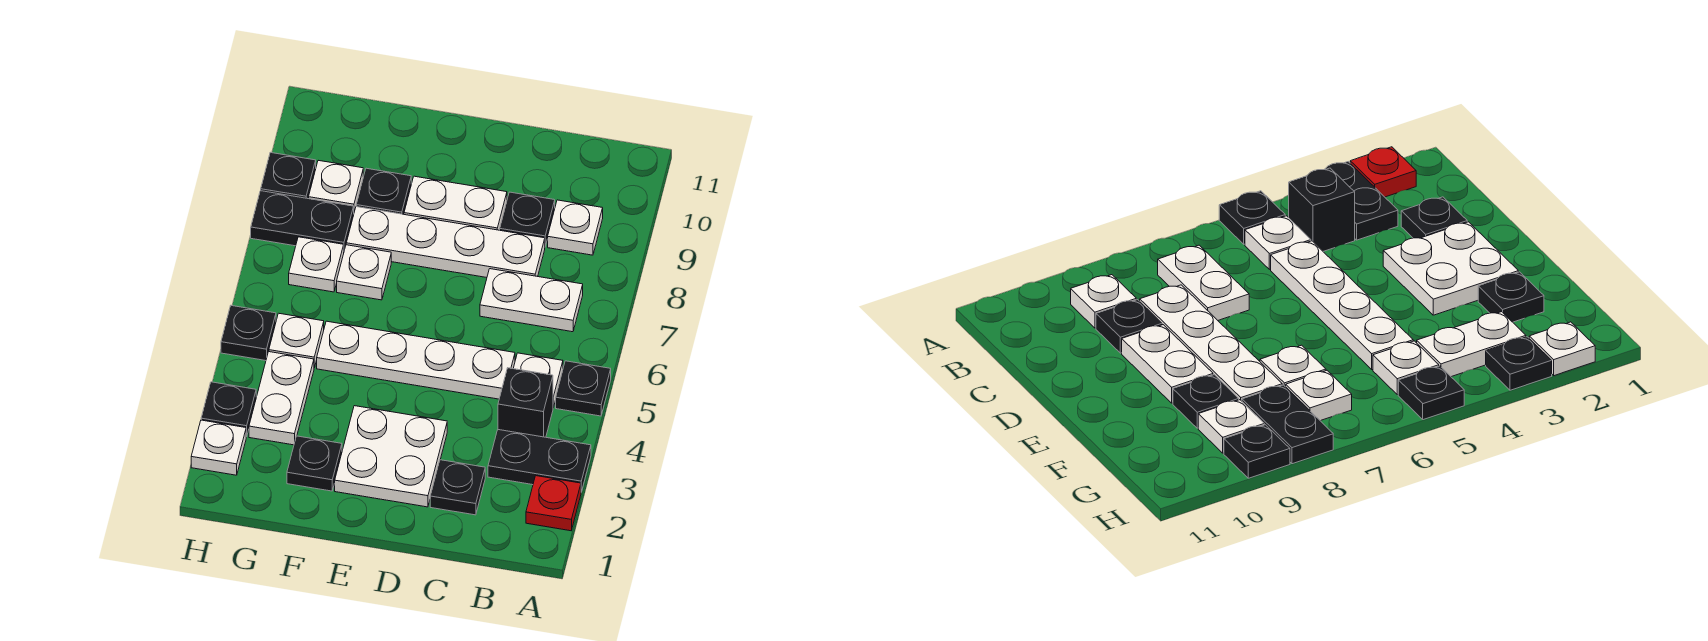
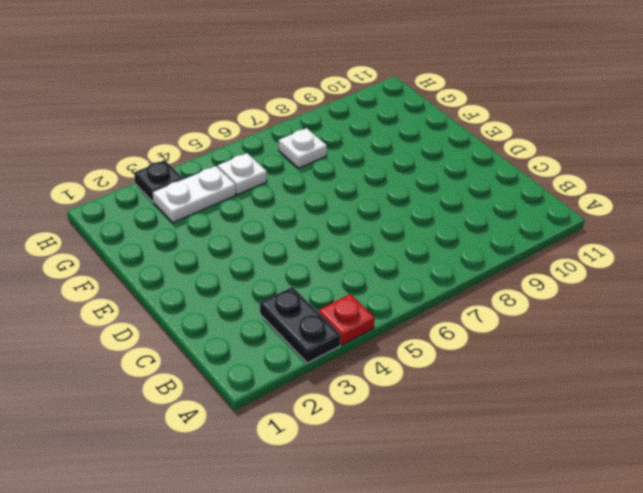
red plate A4 level 1 -> red plate A2 level 1
none -> black plate A5 level 1
none -> black brick B4 level 1
none -> white plate B5 level 1

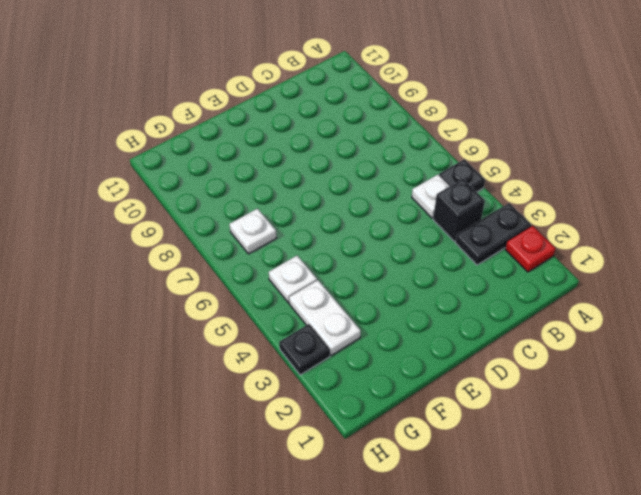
none -> white plate B7:C7 level 1
none -> white plate B9 level 1
none -> black plate C2 level 1

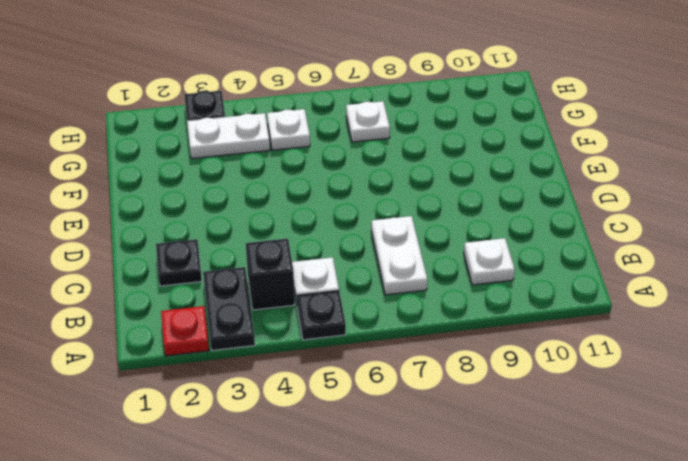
none -> white plate C5:F5 level 1
none -> white plate C8:F8 level 1
none -> black plate C9 level 1

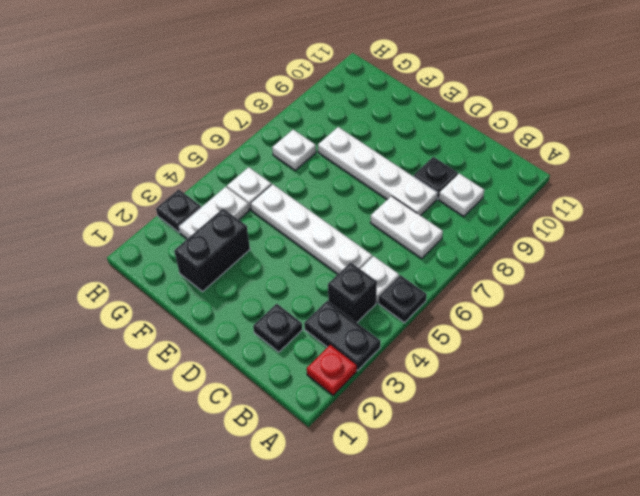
black brick F2:F3 level 1 -> black plate F2 level 1
none -> white plate D2:E3 level 1
none -> white plate D9:E9 level 1
none -> white plate F7 level 1

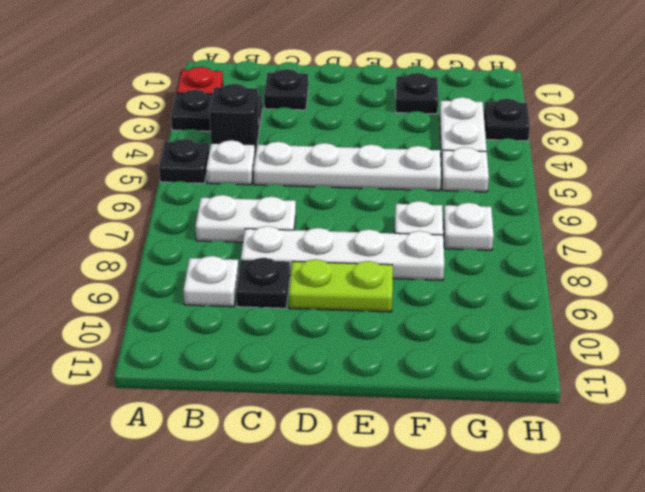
lime plate D9:E9 level 1 -> white plate D9:E9 level 1
none -> white plate D2:E3 level 1
none -> black plate F9 level 1
none -> black plate G8:H8 level 1

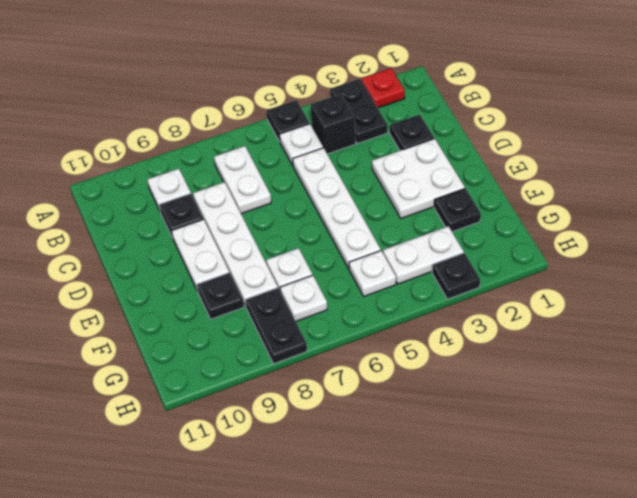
none -> white plate G9 level 1
none -> white plate H2 level 1
none -> black plate H5 level 1

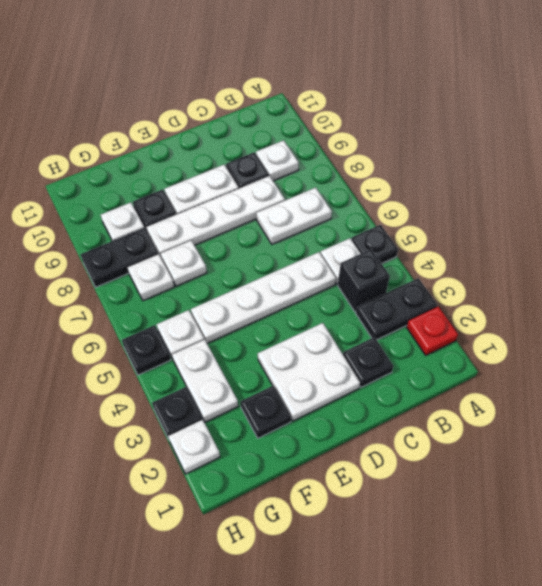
none -> black plate H9 level 1

